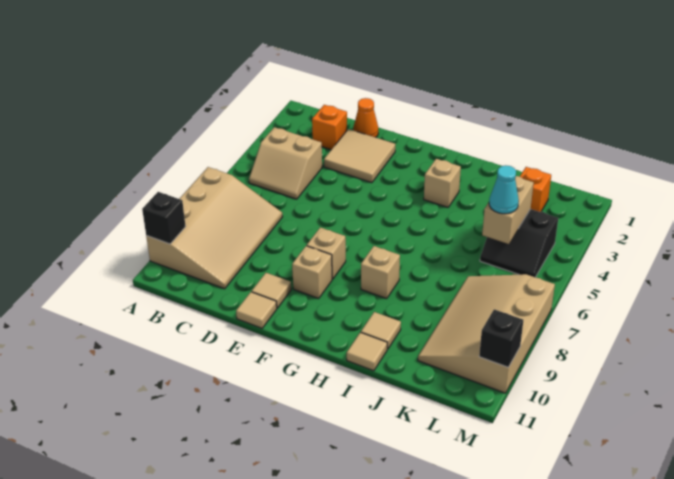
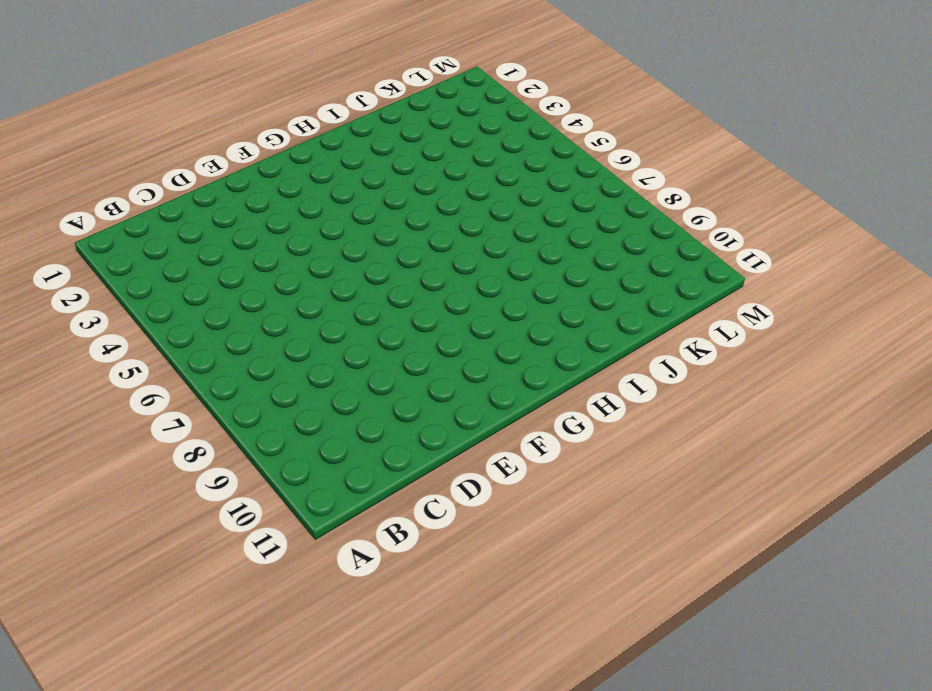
none -> tan slope A7:C10 level 1 top A
none -> tan slope B4:C5 level 1 top 4
none -> orange brick C2 level 1

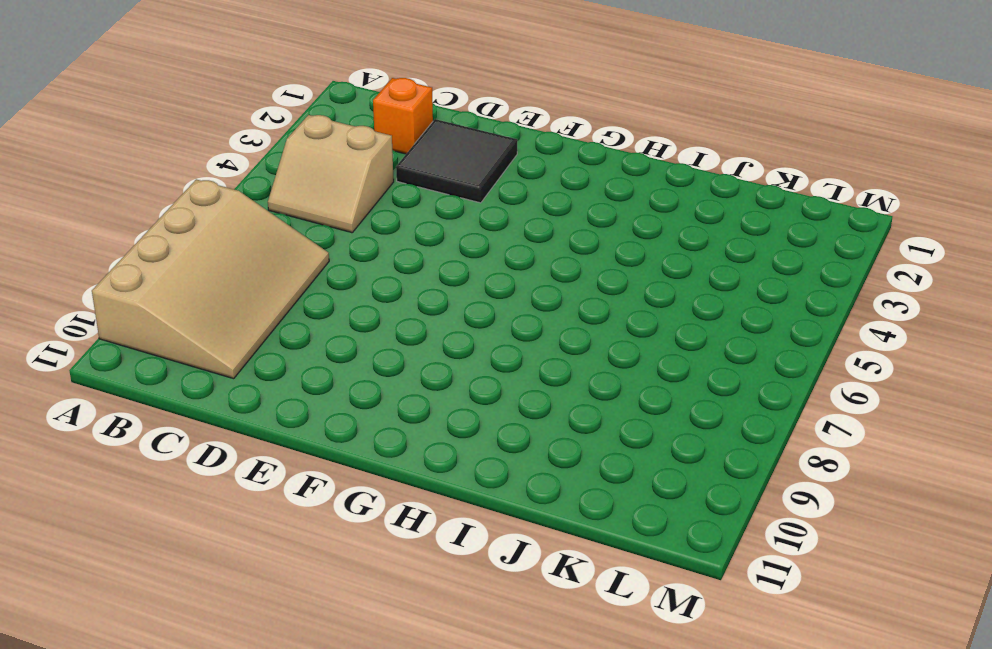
black tile D2:E3 level 1 -> tan tile D2:E3 level 1
none -> orange cone D1 level 1
none -> tan tile E10 level 1
none -> tan tile E11 level 1

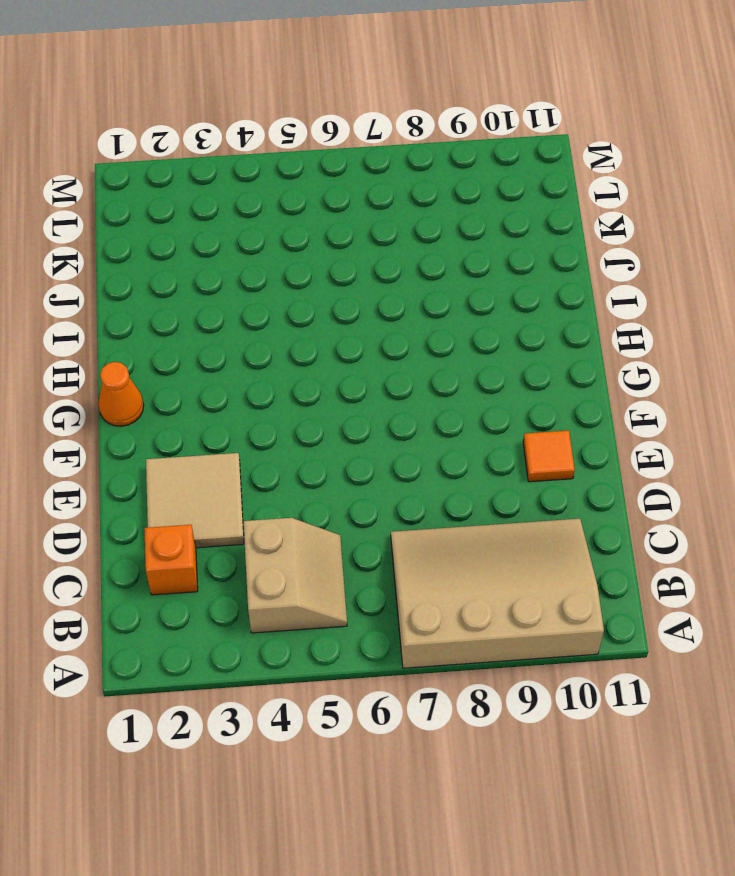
orange tile E10 level 1 -> tan tile E10 level 1
orange cone G1 level 1 -> orange cone D1 level 1
none -> tan tile E11 level 1
none -> tan brick F8 level 1
none -> tan brick F9 level 1

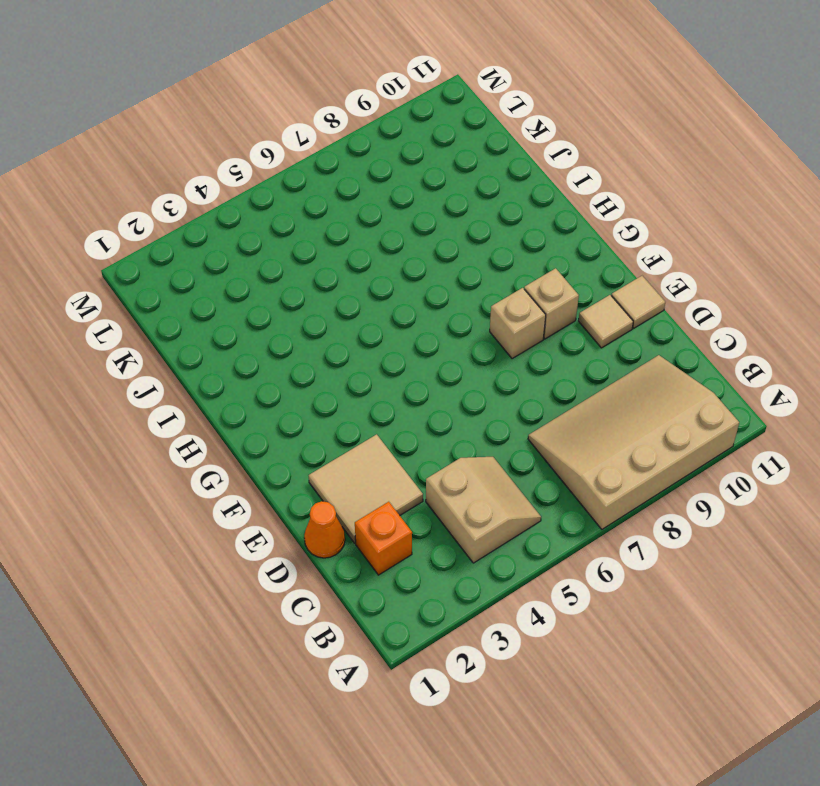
none -> tan brick H3 level 1
none -> tan brick H8 level 1
none -> tan tile I10 level 1

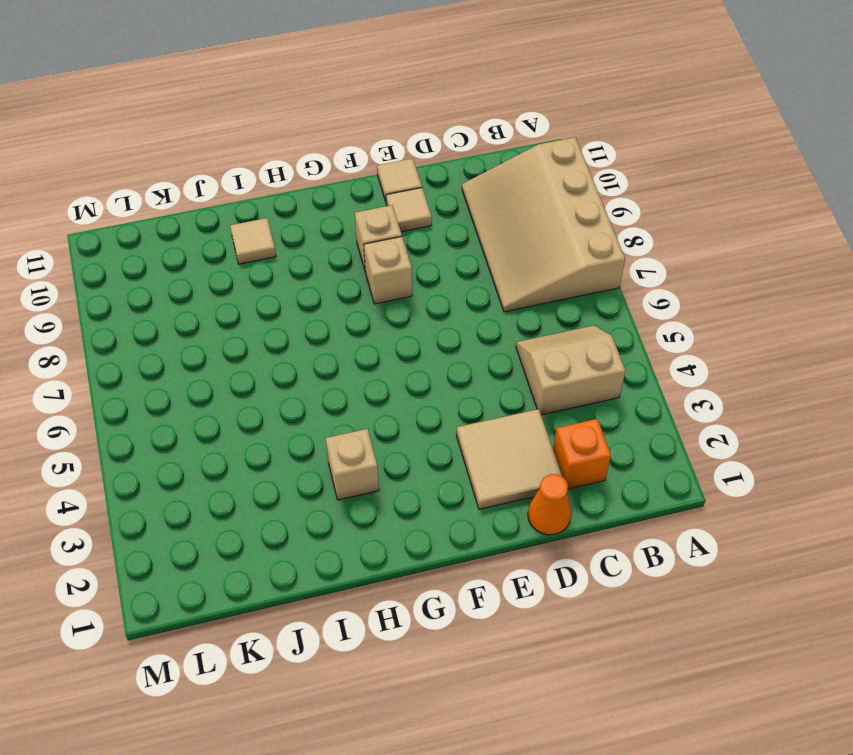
none -> tan brick H8 level 1
none -> tan tile I11 level 1
none -> orange brick K2 level 1

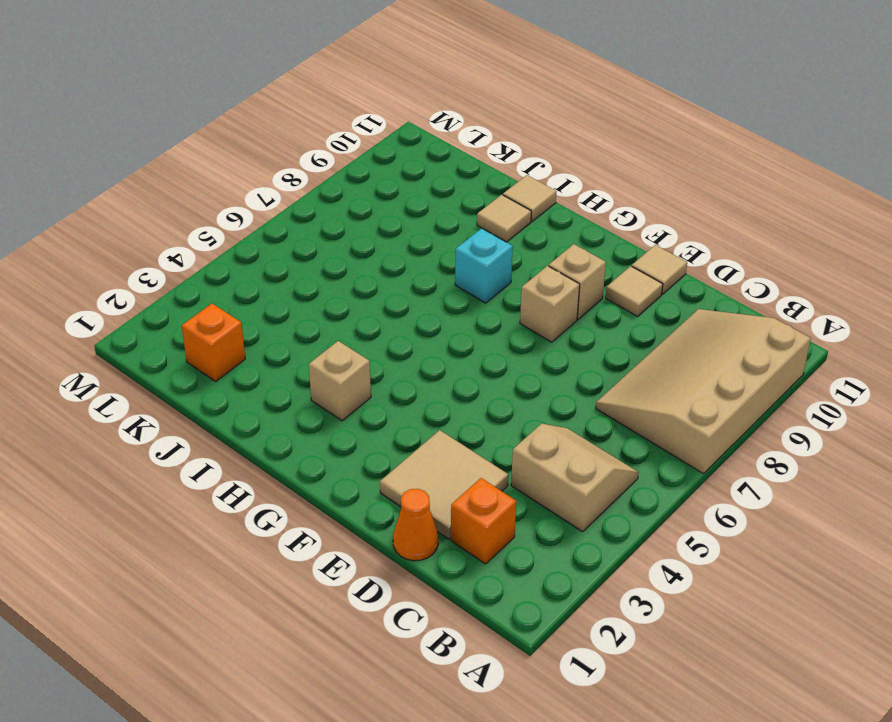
cyan brick H8 level 1 -> tan brick H8 level 1
none -> black slope K4:L5 level 1 top 4
none -> tan slope K7:M10 level 1 top M
none -> black brick A10 level 2

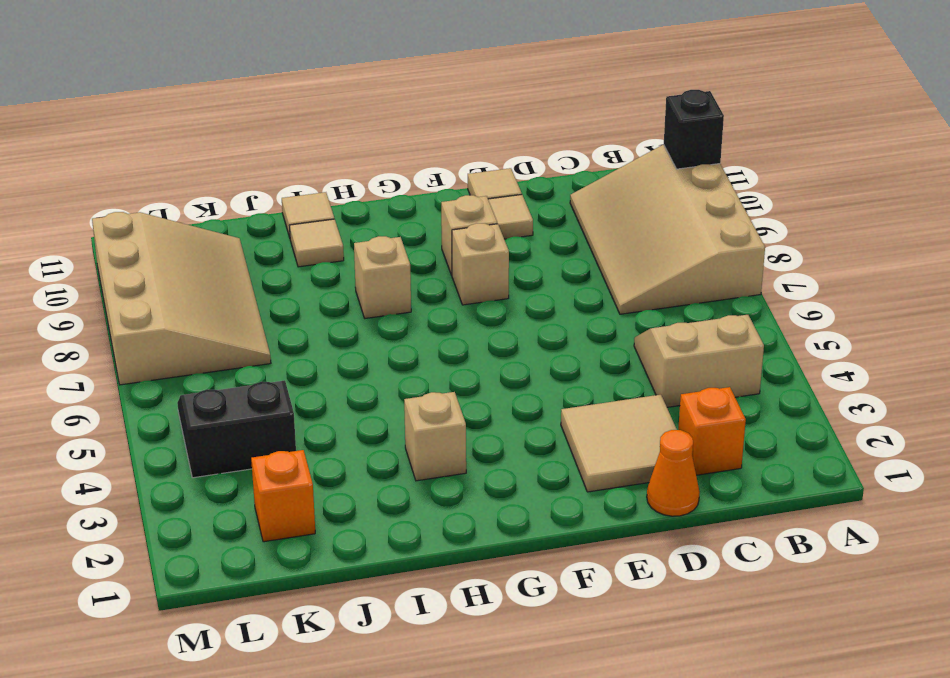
none -> tan brick K4:K5 level 2
none -> black brick M10 level 2
none -> cyan cone K5 level 3

